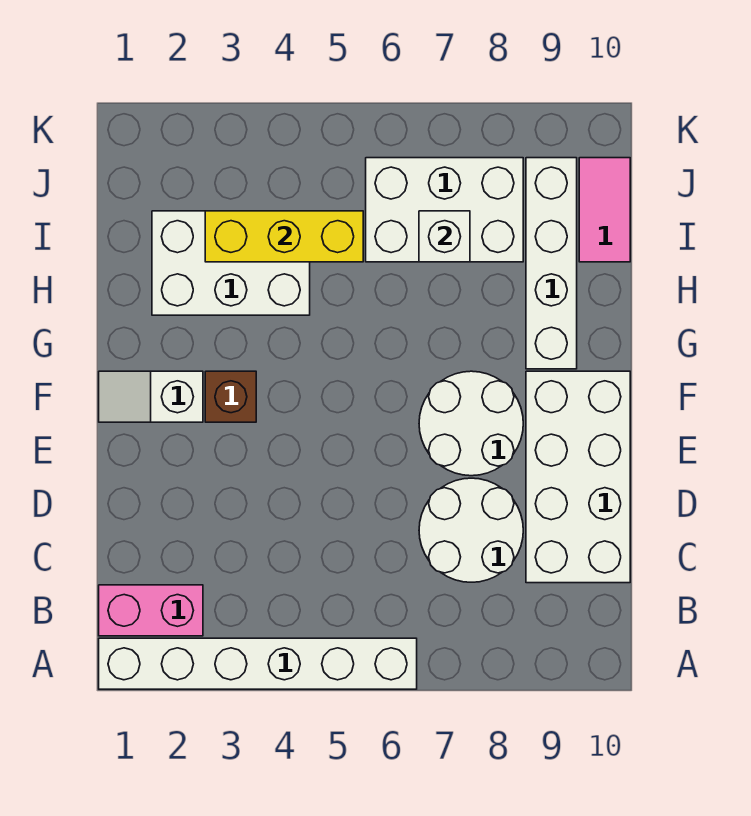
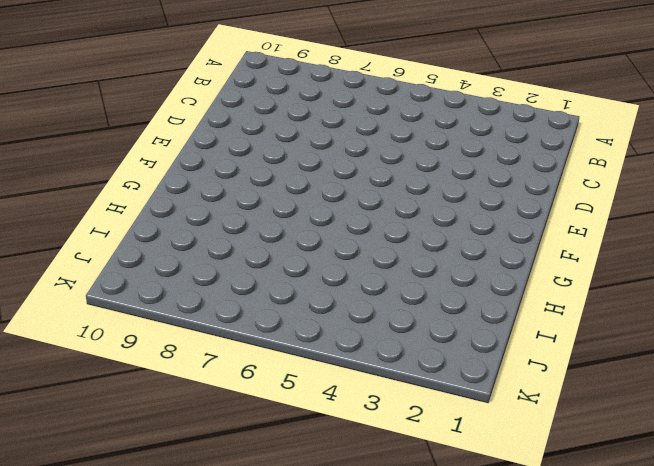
none -> white brick A1:A6 level 1
none -> pink brick B1:B2 level 1
none -> white round brick C7:D8 level 1

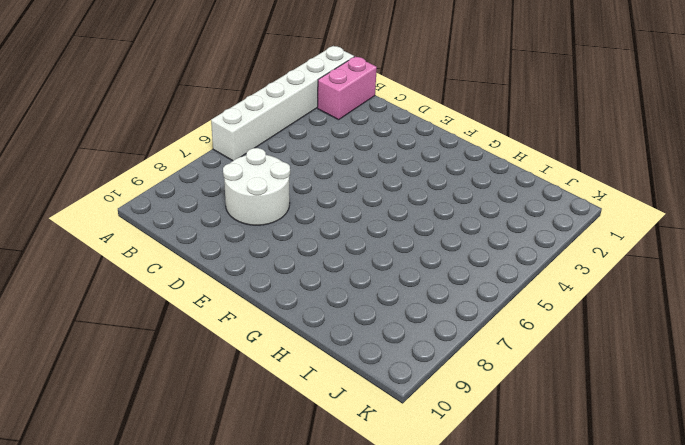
none -> white brick C9:F10 level 1
none -> white round brick E7:F8 level 1
none -> white slope F1:F2 level 1 top 2

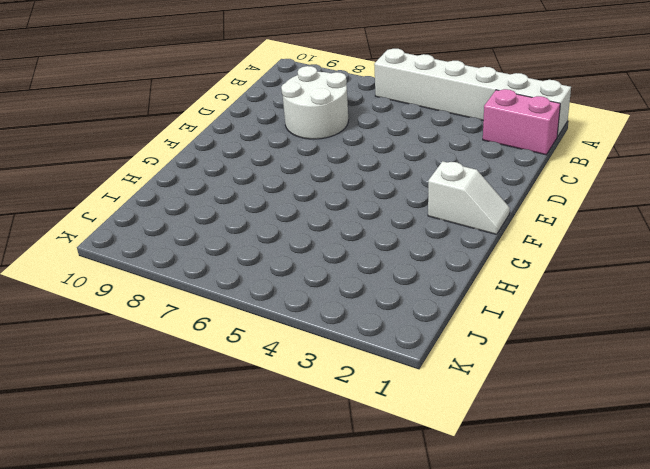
none -> white brick C9:F10 level 1
none -> white round brick E7:F8 level 1
none -> brown brick F3 level 1

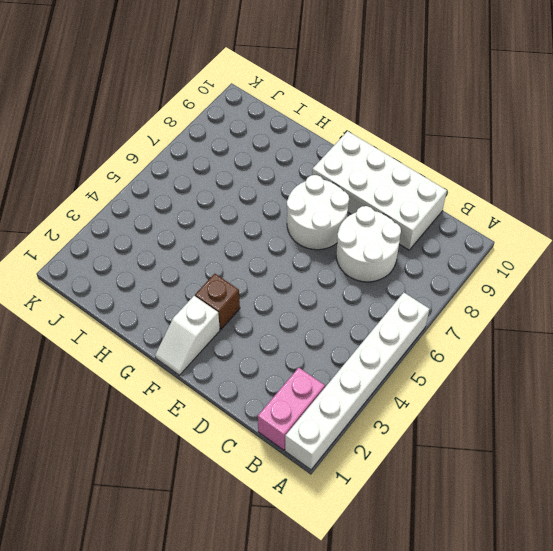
none -> white brick G9:J9 level 1
none -> white brick H2:I4 level 1
none -> white brick I6:J8 level 1

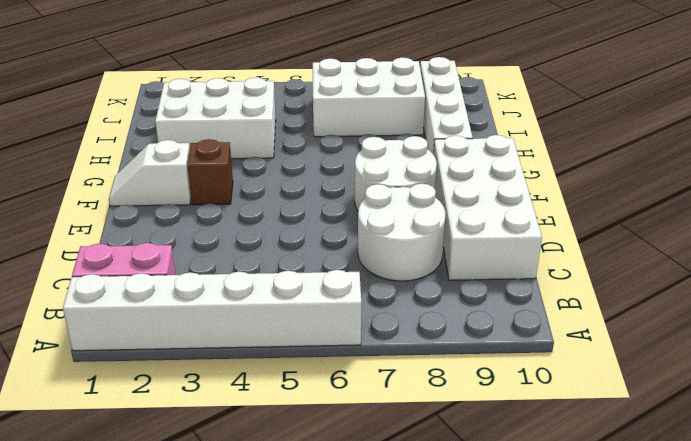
none -> pink tile I10:J10 level 1
none -> yellow brick I3:I5 level 2
none -> white brick I7 level 2

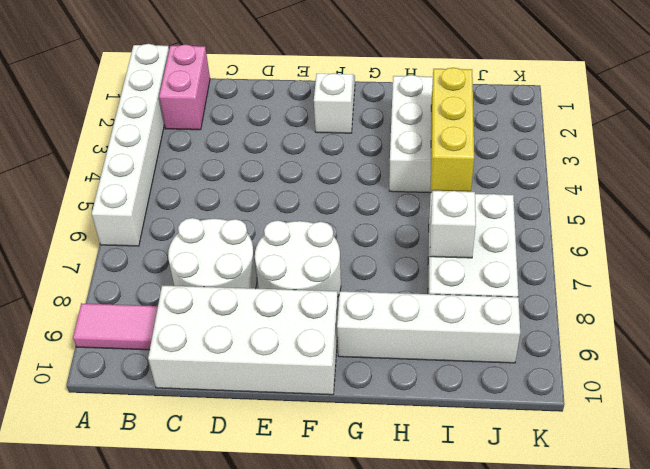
pink tile A9:B9 level 1 -> pink tile I10:J10 level 1
none -> brown brick F3 level 1

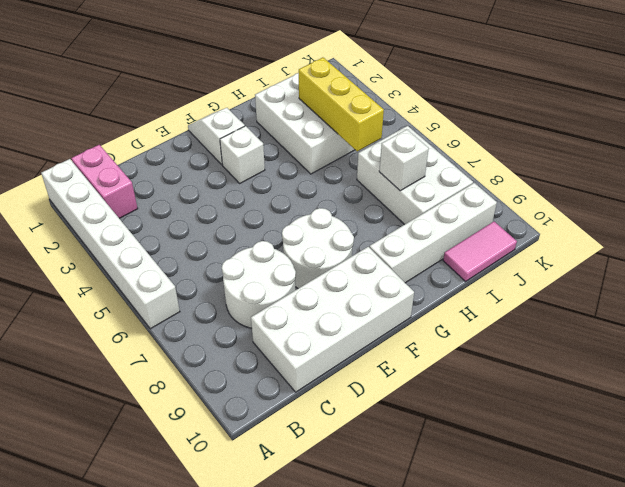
white brick F3 level 1 -> brown brick F3 level 1

